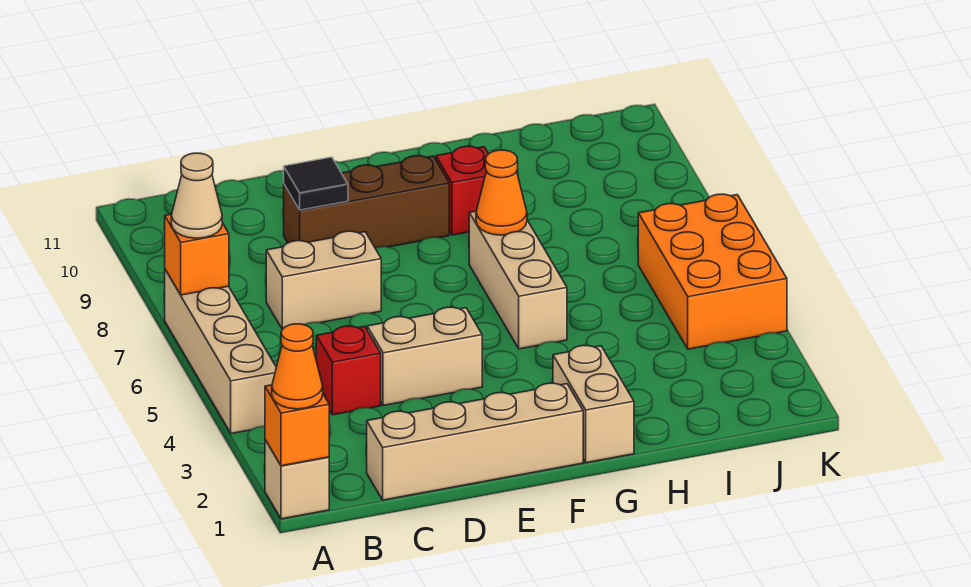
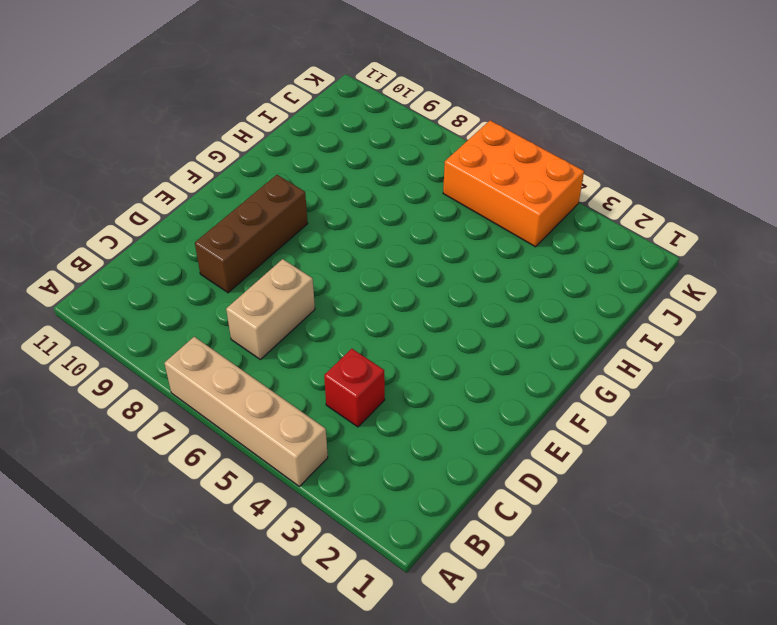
none -> tan brick A1 level 1
none -> tan brick C1:F1 level 1
none -> tan brick D4:E4 level 1

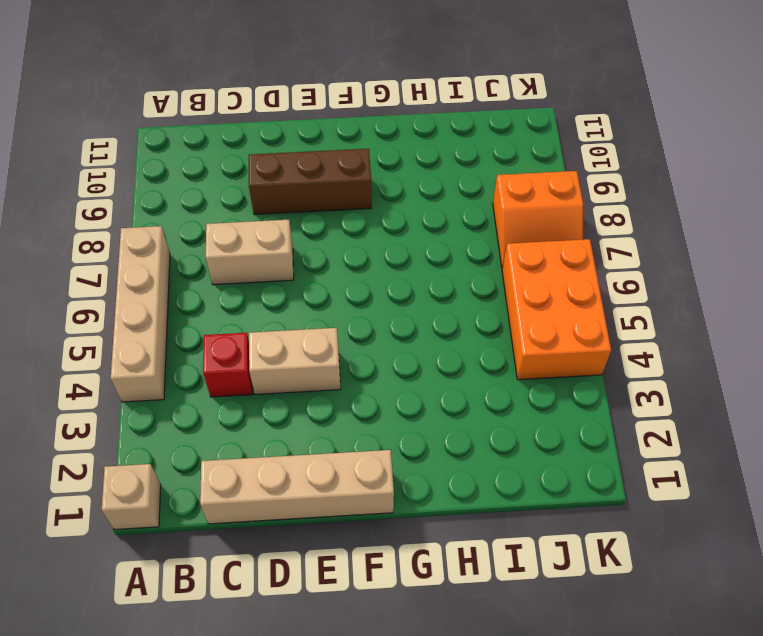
orange slope J7:K8 level 1 top 8 -> none
none -> tan brick G1:G2 level 1
none -> tan brick G5:G7 level 1
none -> red brick G9 level 1

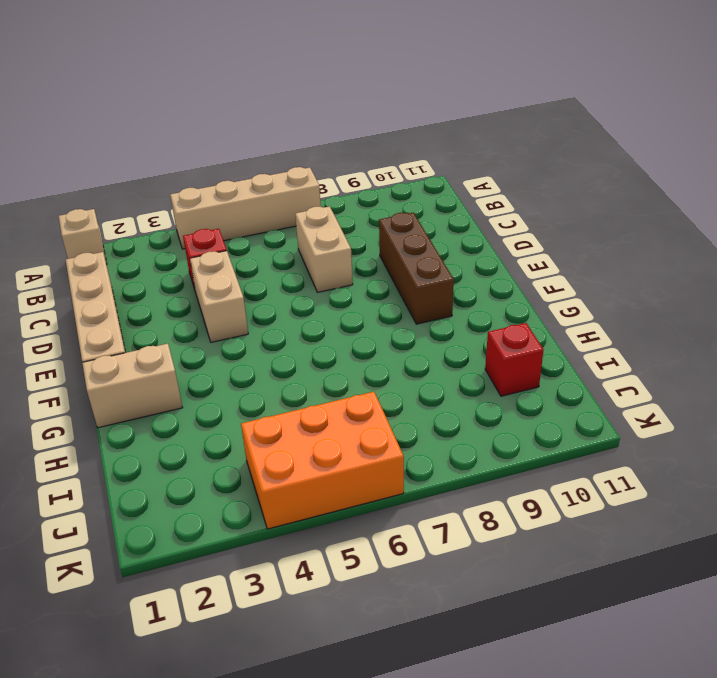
red brick I10 level 1 -> red brick G9 level 1
none -> tan brick G5:G7 level 1
none -> orange brick A1 level 2
none -> orange brick A7 level 2

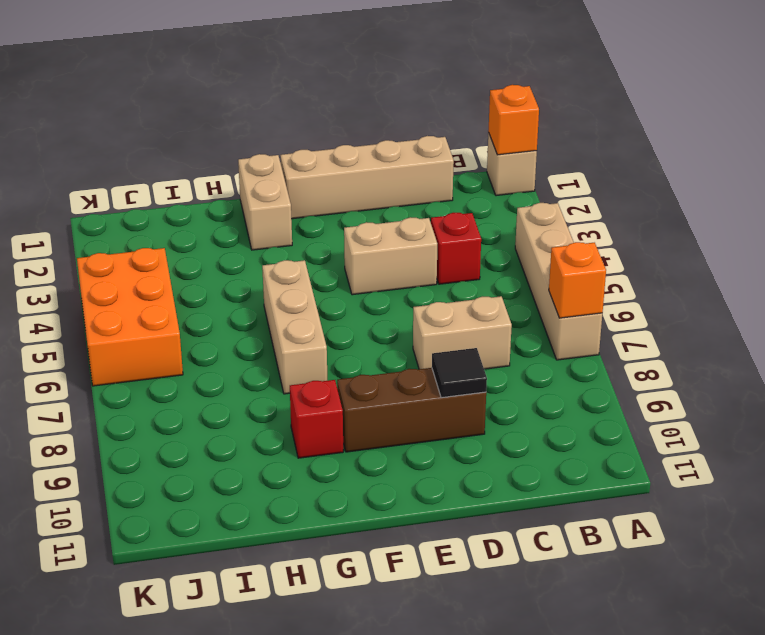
none -> orange cone G7 level 2
none -> orange cone A1 level 3
none -> tan cone A7 level 3

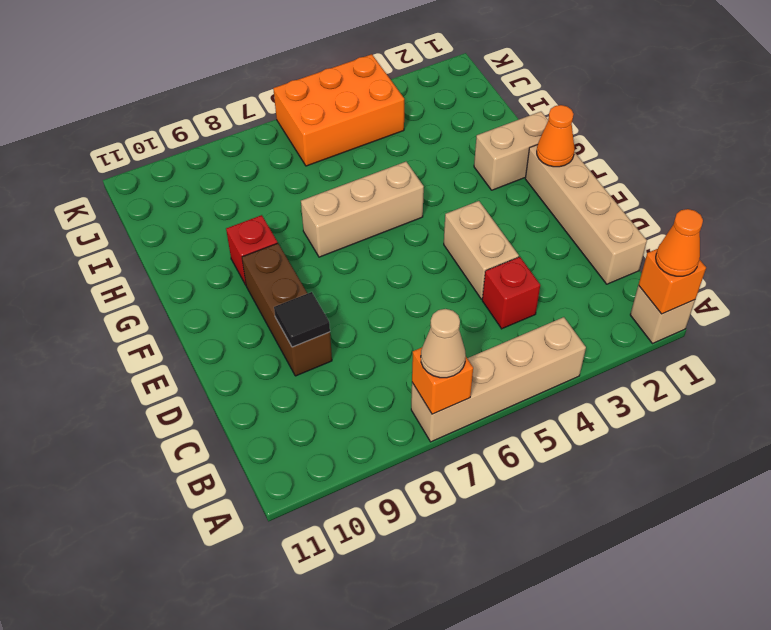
orange cone F1 level 2 -> orange cone G7 level 2
none -> tan brick C7:D7 level 1

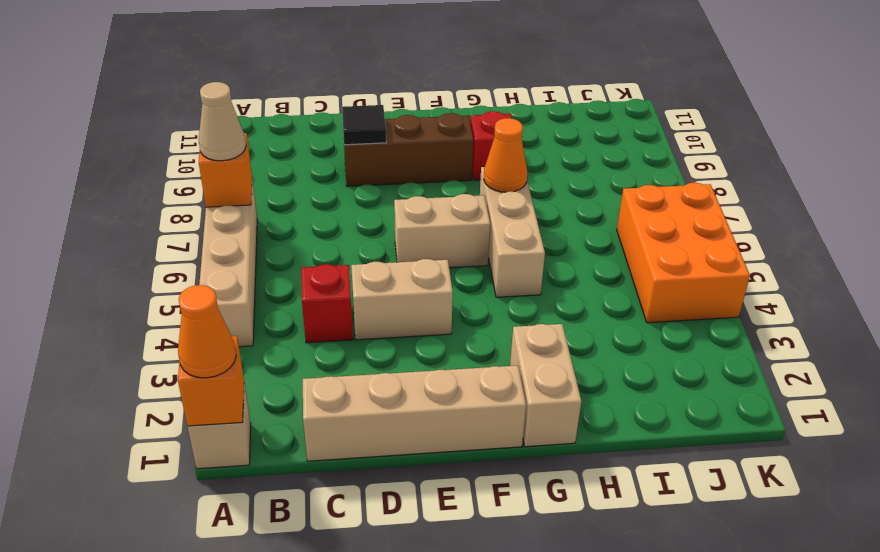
tan brick E6:F6 level 1 -> tan brick C7:D7 level 1

